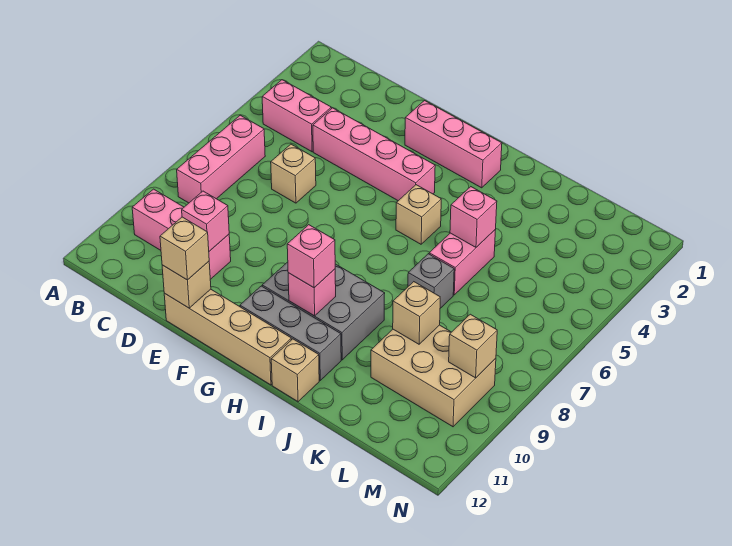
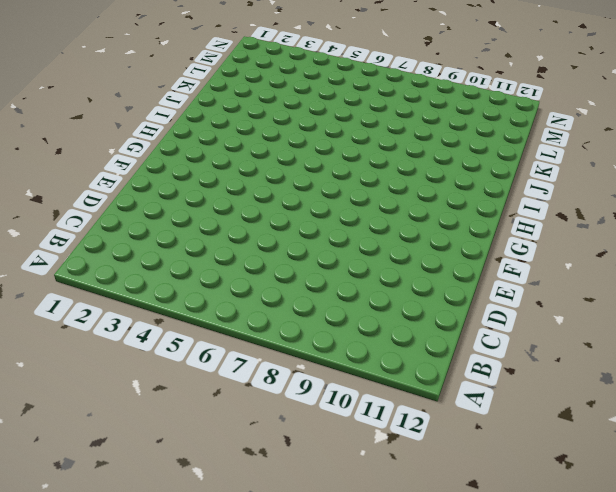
none -> pink brick B4:C4 level 1
none -> pink brick B6:B8 level 1
none -> pink brick B10:D10 level 1

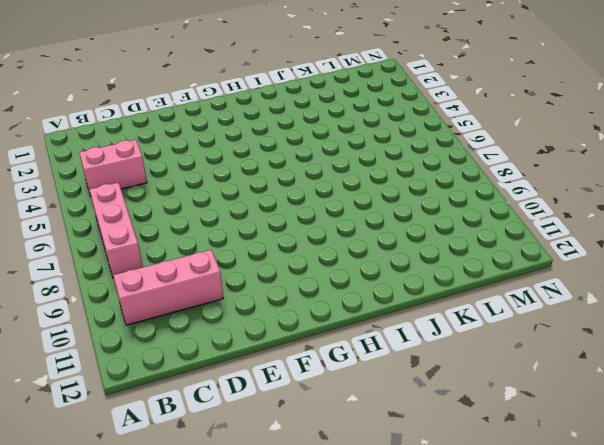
none -> pink brick D4:G4 level 1
none -> tan brick D6 level 1
none -> tan brick E12:H12 level 1

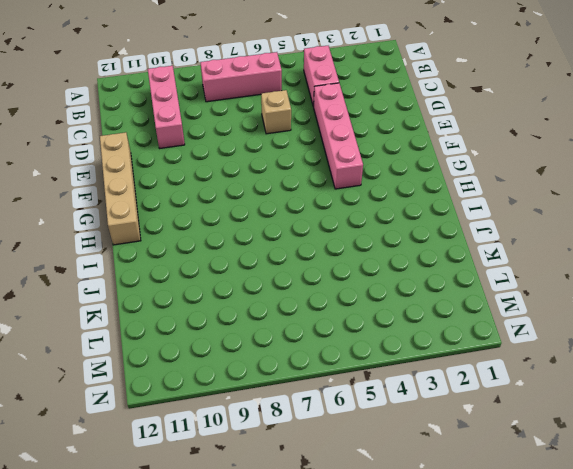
none -> pink brick F2:H2 level 1
none -> grey brick G9:I10 level 1
none -> grey brick G11:I11 level 1

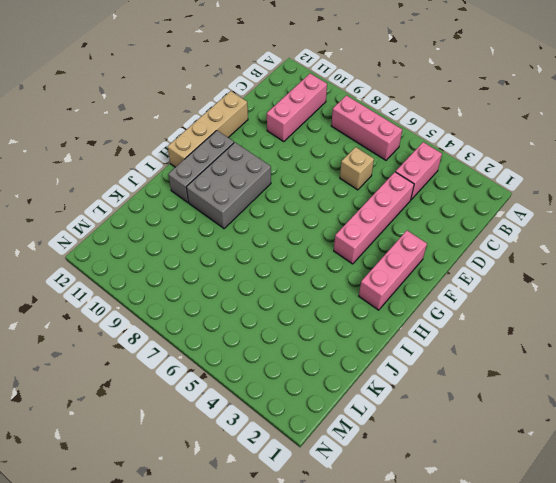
none -> tan brick H5 level 1
none -> tan brick I12 level 1
none -> pink brick J5:J6 level 1

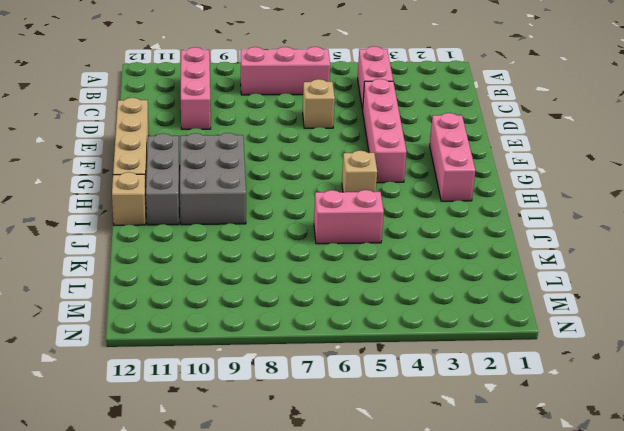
none -> grey brick J7 level 1
none -> tan brick K9:M10 level 1
none -> pink brick D10 level 2

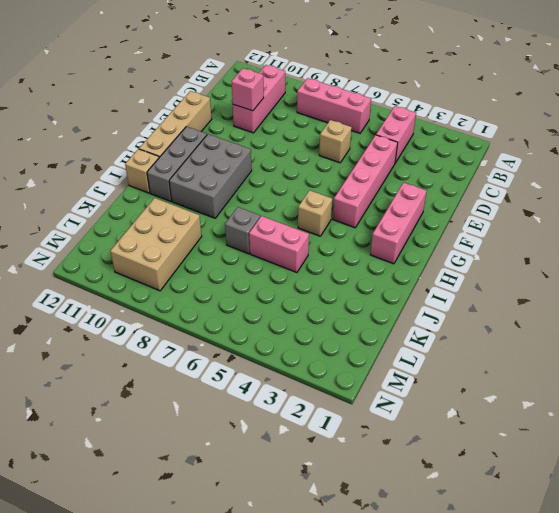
none -> tan brick E12 level 2
none -> pink brick H10 level 2
none -> pink brick J5 level 2

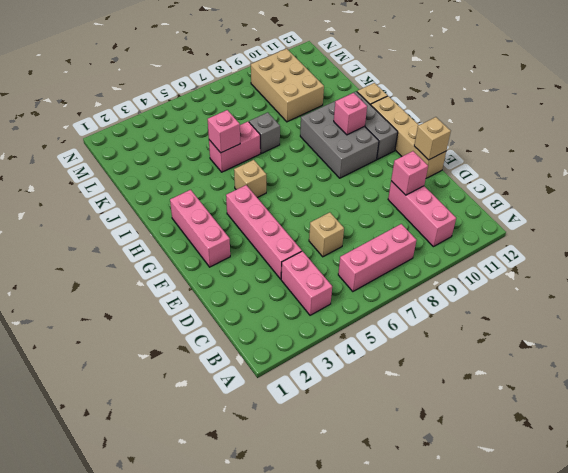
none -> tan brick K9 level 2
none -> tan brick M9 level 2
none -> tan brick E12 level 3

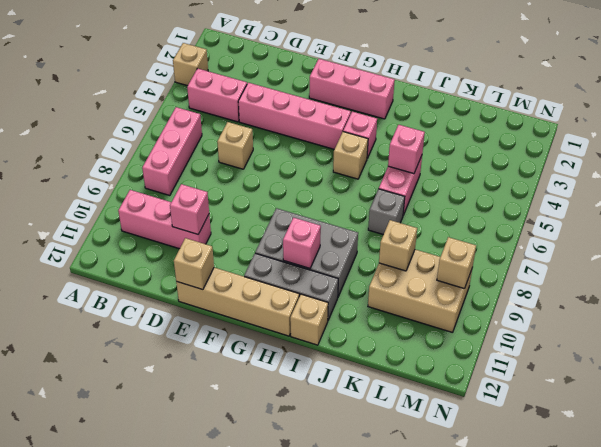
tan brick A3 level 1 -> tan brick E12 level 3
pink brick H4 level 1 -> pink brick H10 level 3

